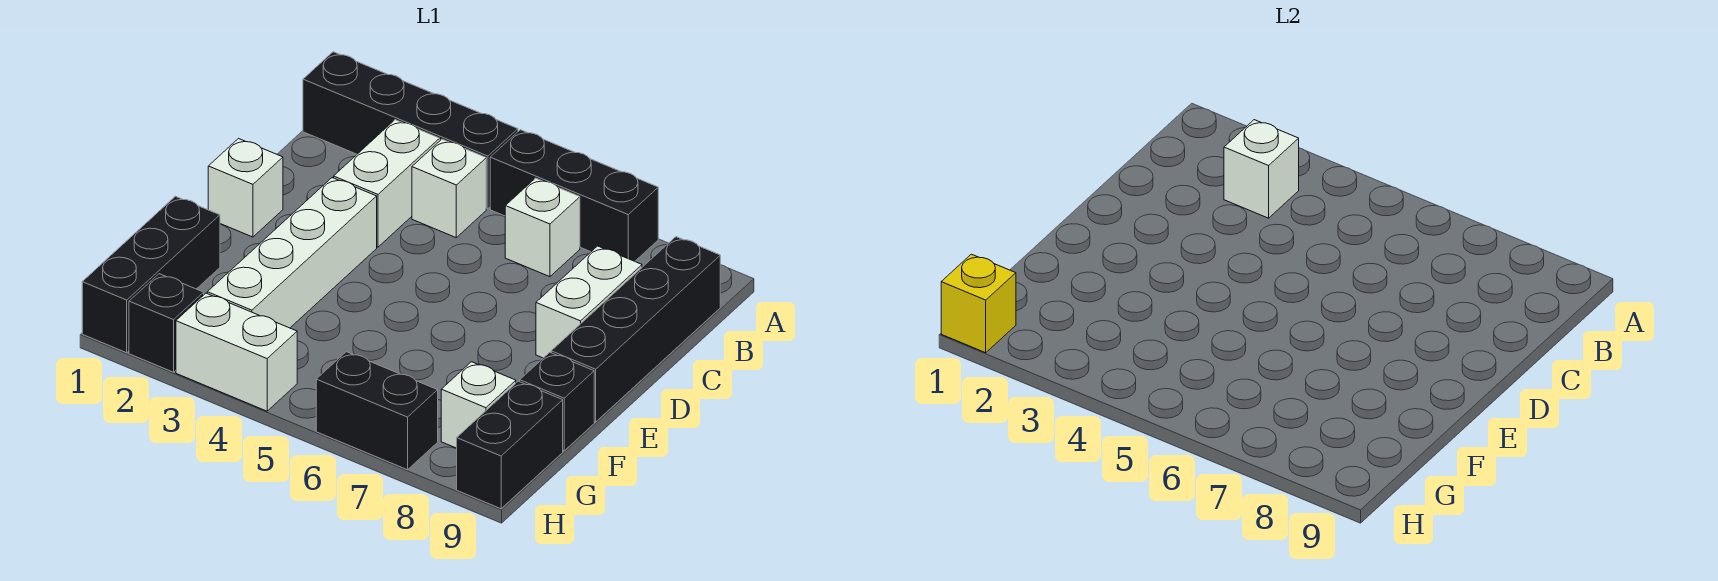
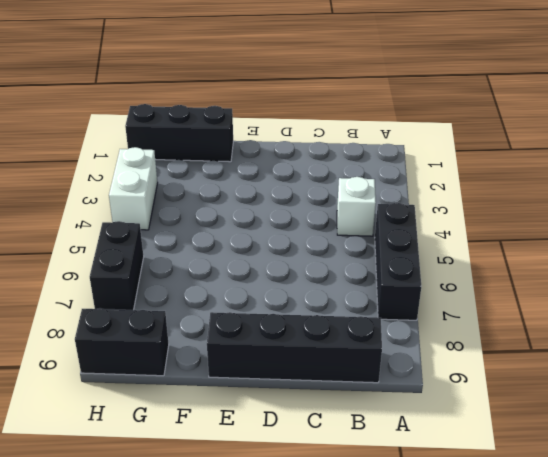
none -> black brick A1:A4 level 1
none -> white brick B3:C3 level 1
none -> white brick B6 level 1

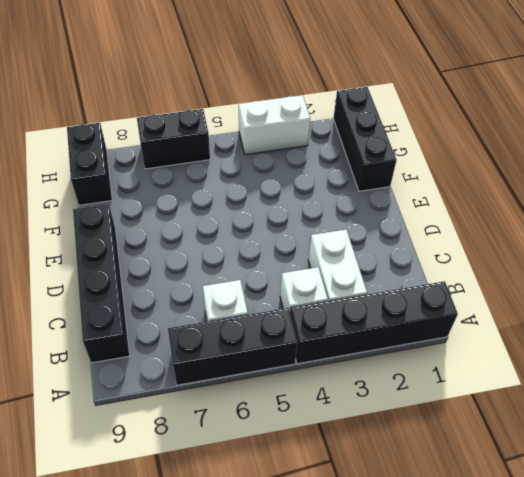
none -> white brick C8:D8 level 1
none -> white brick D1 level 1
none -> white brick D3:G3 level 1

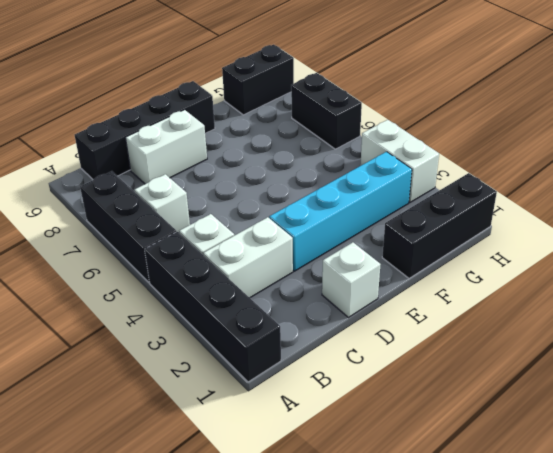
cyan brick D3:G3 level 1 -> white brick D3:G3 level 1
none -> black brick F9 level 1
none -> white brick G8 level 1
none -> black brick H2 level 1

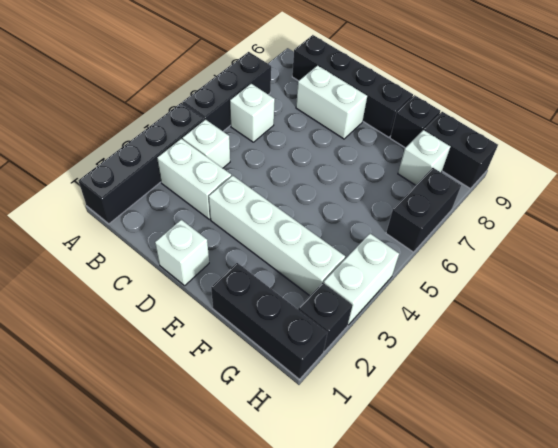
none -> white brick B3 level 2
none -> yellow brick H1 level 2

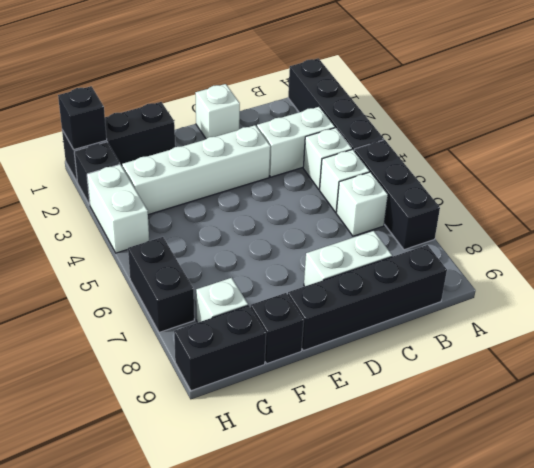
white brick B5 level 1 -> white brick B3 level 2
black brick H1 level 2 -> yellow brick H1 level 2

